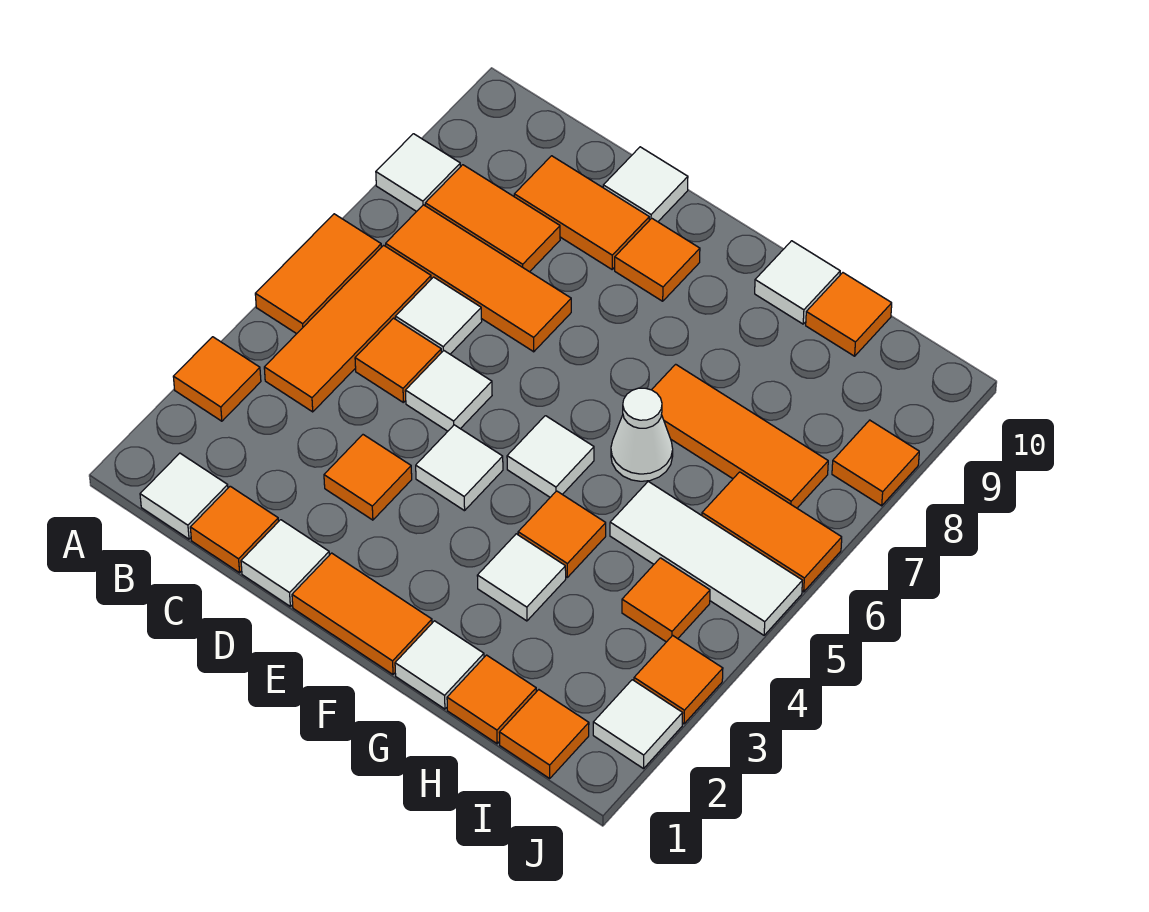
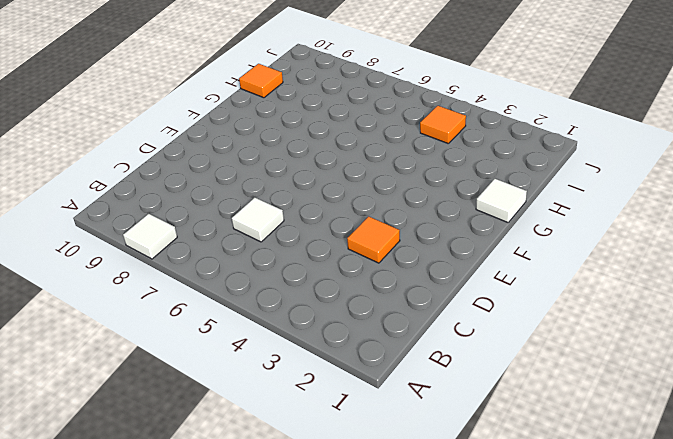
none -> orange tile A3 level 1
none -> orange tile A5:A6 level 1
none -> white tile B1 level 1
none -> orange tile B4:B6 level 1

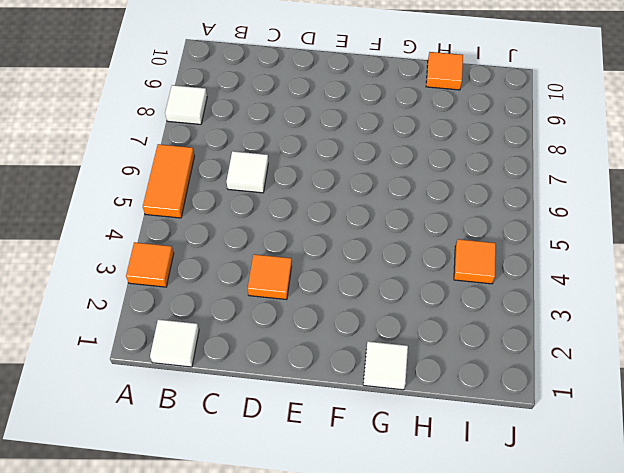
none -> orange tile B4:B6 level 1
none -> orange tile B7:D7 level 1
none -> orange tile B8:C8 level 1
none -> orange tile C1 level 1

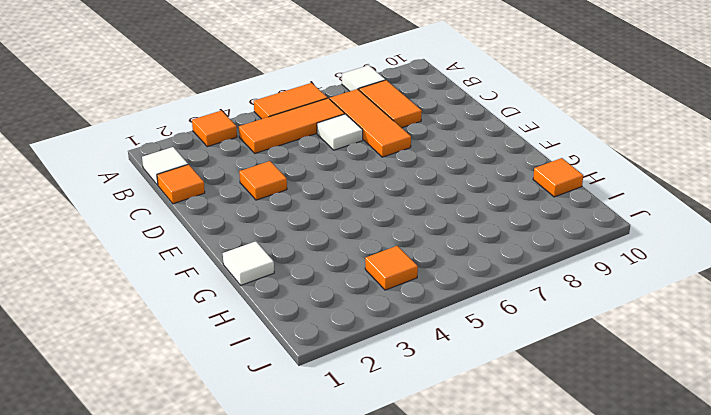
none -> orange tile C5 level 1
none -> orange tile C9:D9 level 1
none -> white tile D1 level 1
none -> white tile D5 level 1

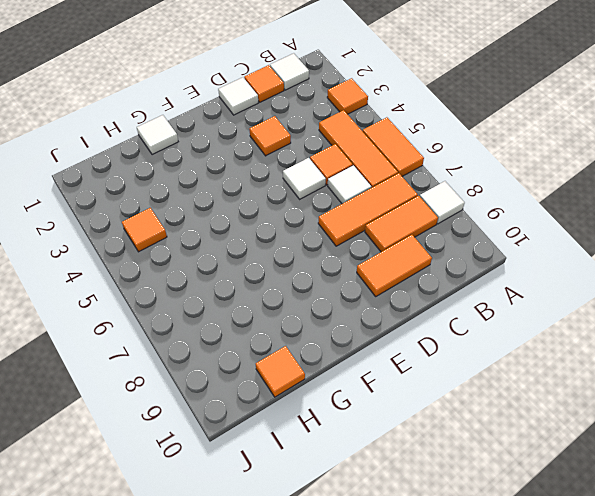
none -> white tile D10 level 1
none -> orange tile E1:F1 level 1
none -> white tile E4 level 1
none -> orange tile E9 level 1

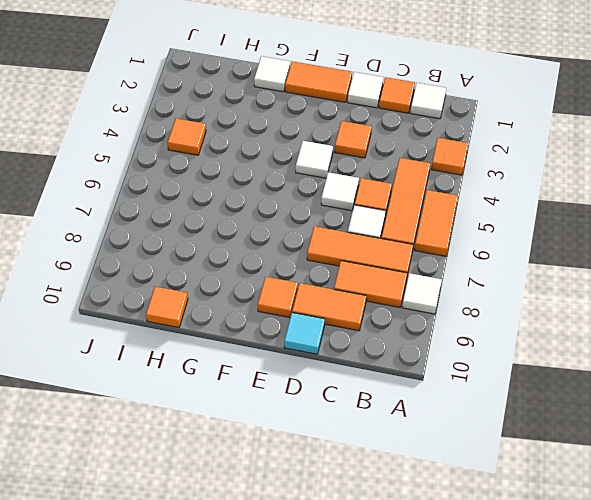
cyan tile D10 level 1 -> white tile D10 level 1
none -> white tile F5 level 1
none -> white tile G3 level 1
none -> orange tile G4 level 1
none -> white cone G6 level 1

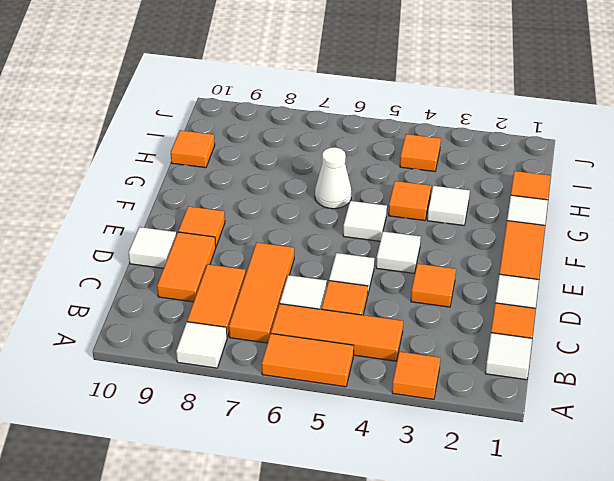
none -> orange tile G7:I7 level 1
none -> white tile G10 level 1
none -> white tile H5:J5 level 1
none -> orange tile I1 level 1

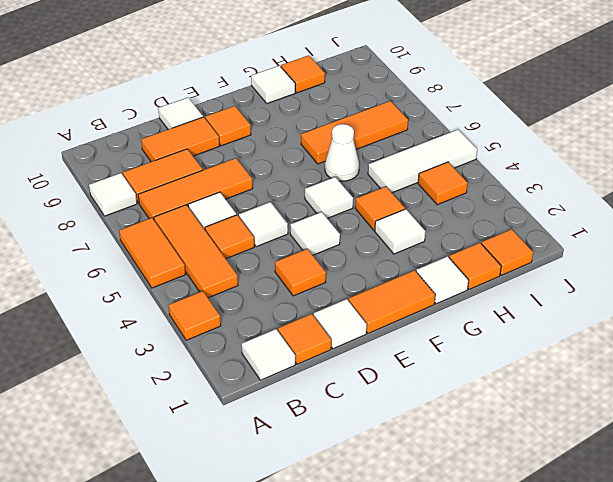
none -> orange tile I6:J6 level 1
none -> white tile J2 level 1
none -> orange tile J3 level 1
none -> orange tile J8 level 1

